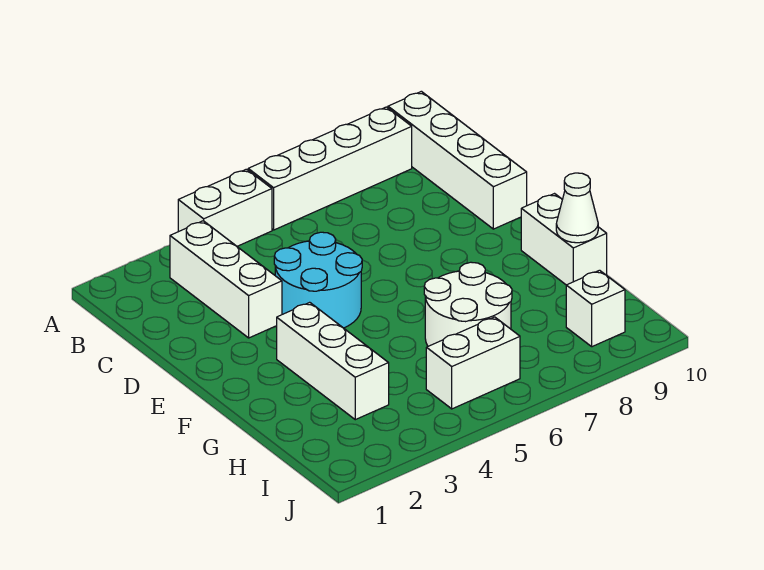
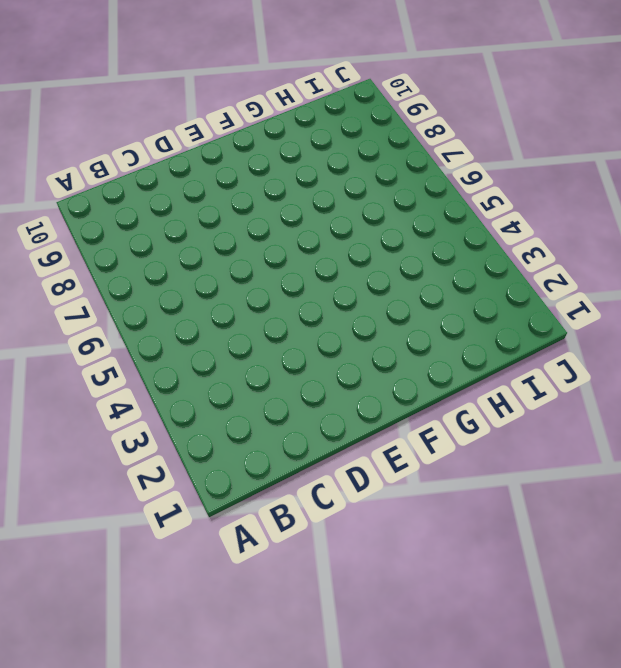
none -> white brick A4:A5 level 1
none -> white brick A6:A9 level 1

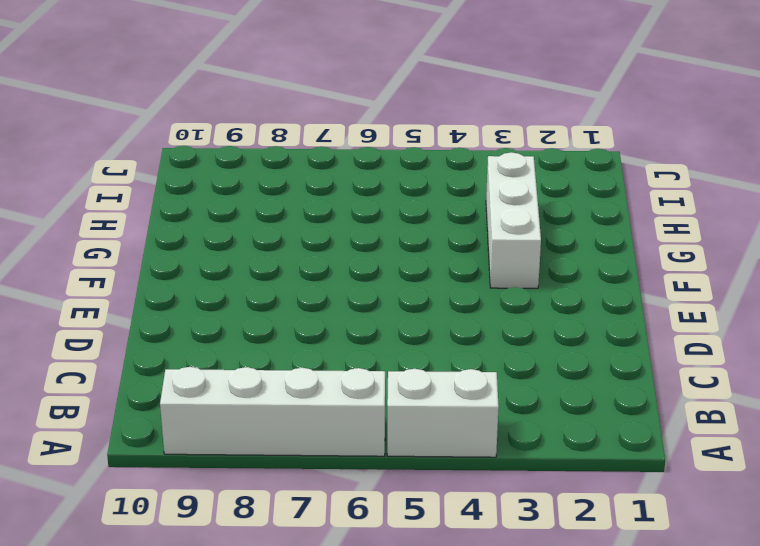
none -> white brick A10:D10 level 1
none -> white brick B3:D3 level 1

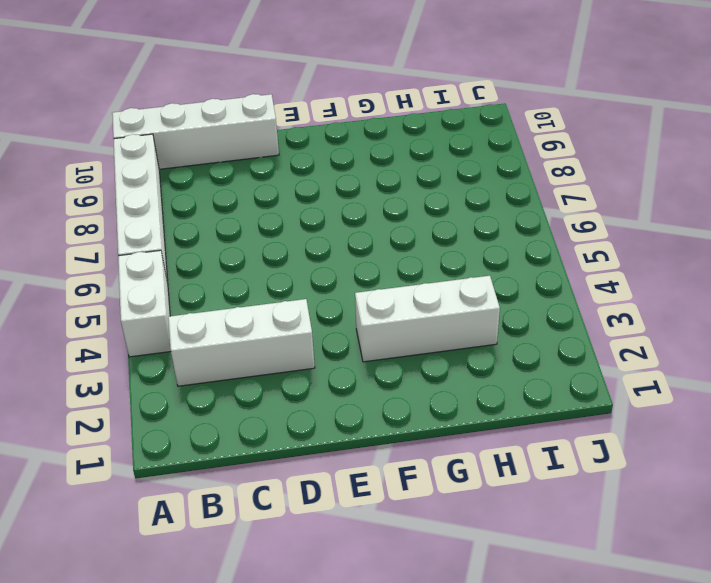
none -> cyan round brick D4:E5 level 1
none -> white brick F10:G10 level 1

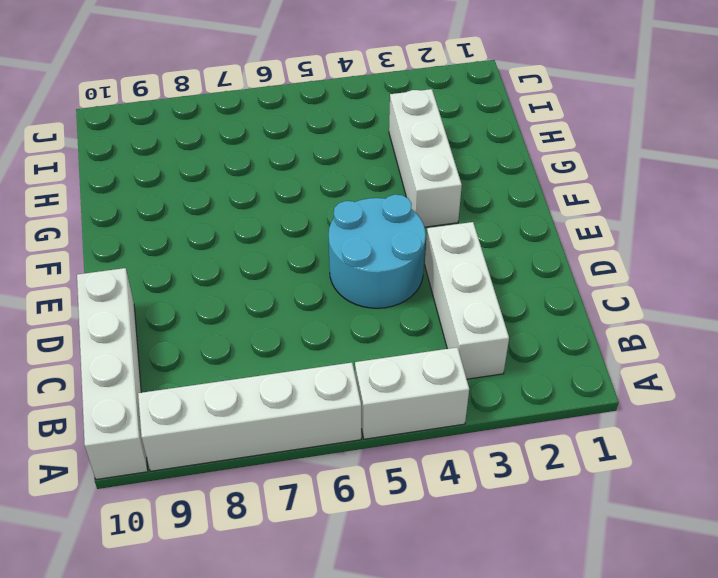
none -> white brick F10:G10 level 1
none -> white round brick G6:H7 level 1

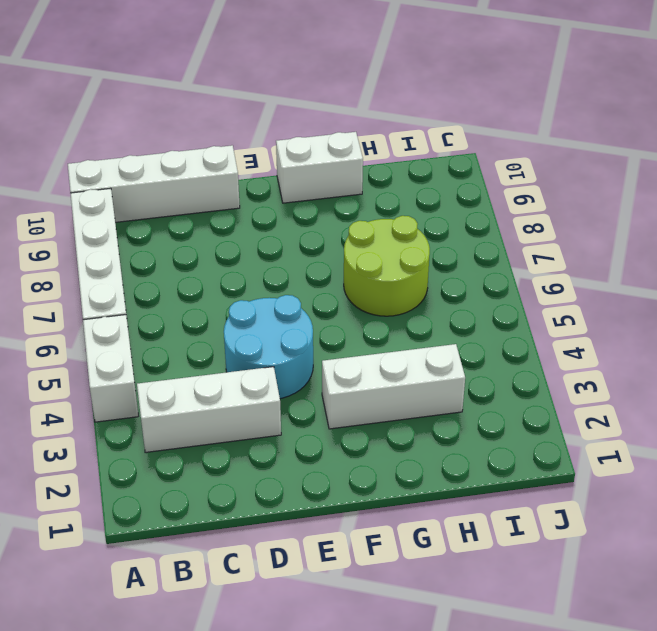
lime round brick G6:H7 level 1 -> white round brick G6:H7 level 1
none -> white brick I5:I6 level 1
none -> white brick I9 level 1

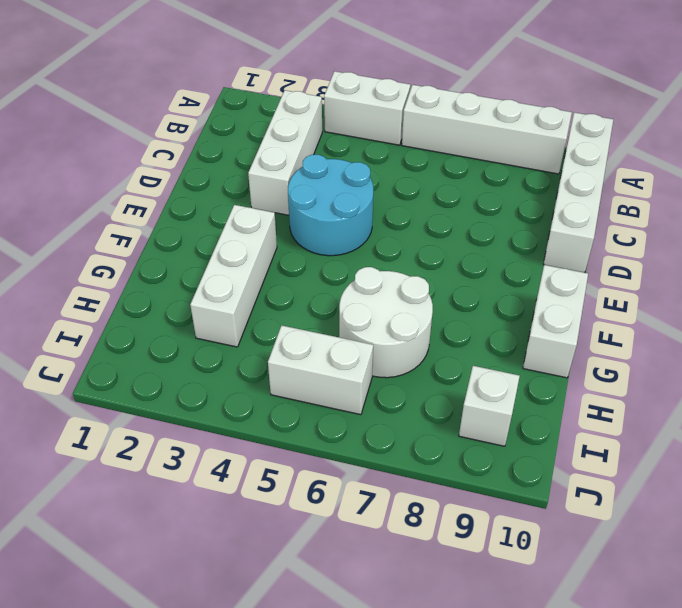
none -> white cone G10 level 2

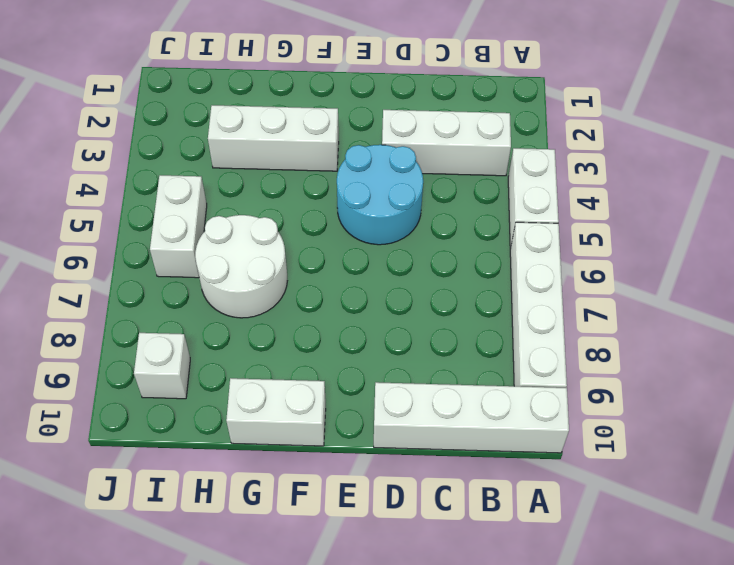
none -> white cone G10 level 2

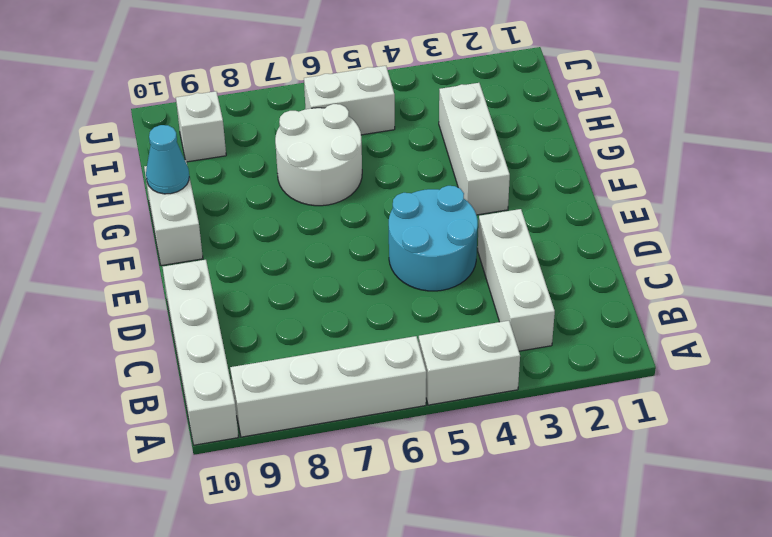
cyan cone G10 level 2 -> white cone G10 level 2

